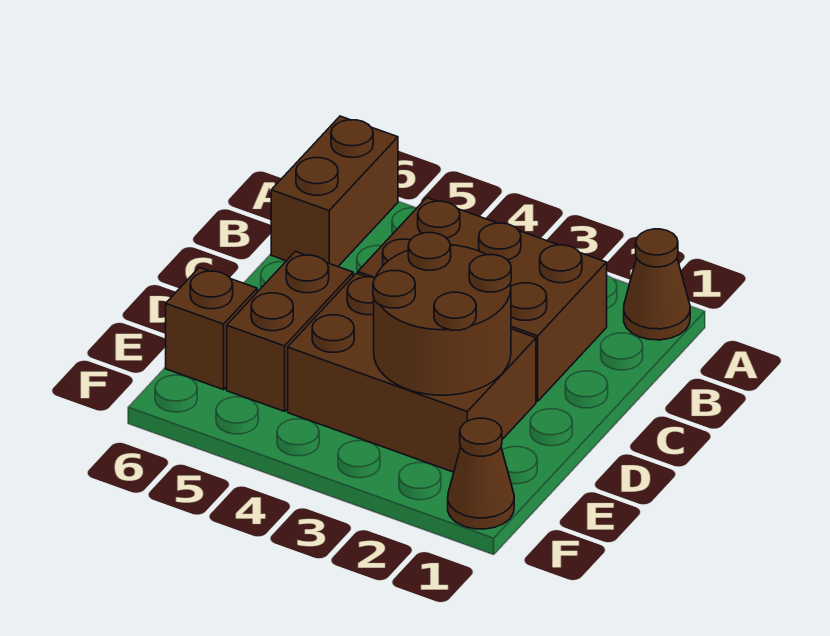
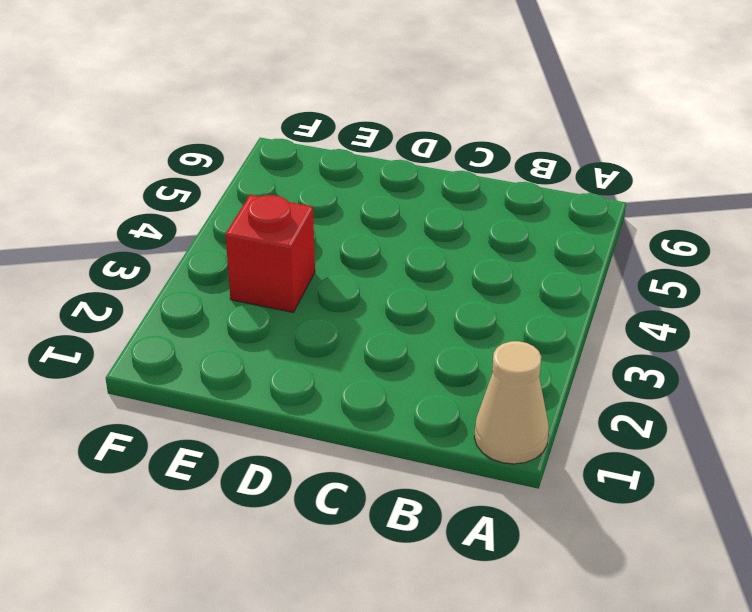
tan cone A1 level 1 -> brown cone A1 level 1
red brick E3 level 1 -> brown brick D2:E4 level 1
none -> brown brick A6:B6 level 1
none -> brown brick B2:C4 level 1

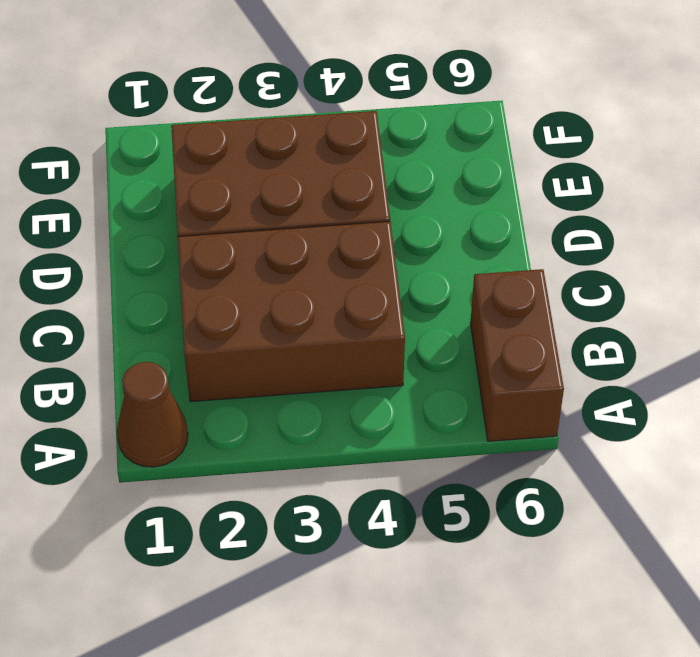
none -> brown brick D5:E5 level 1
none -> brown brick E6 level 1

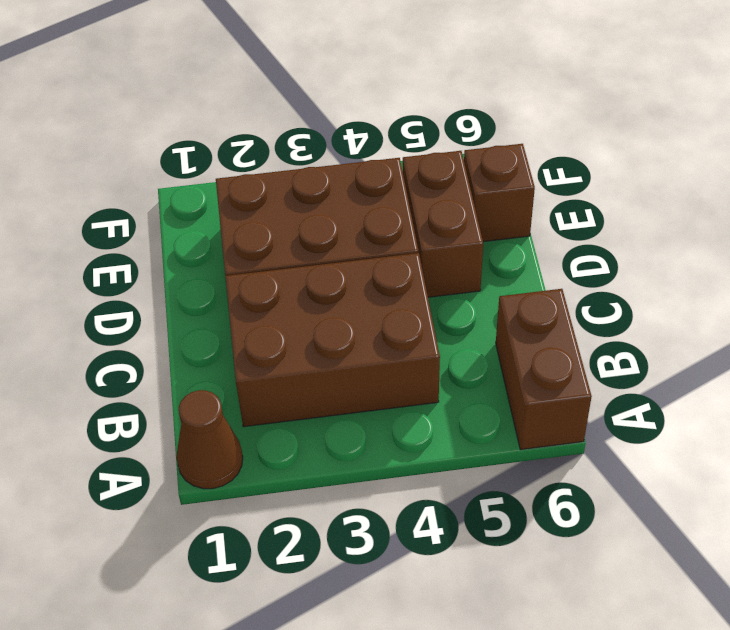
none -> brown cone F1 level 1
none -> brown round brick D2:E3 level 2

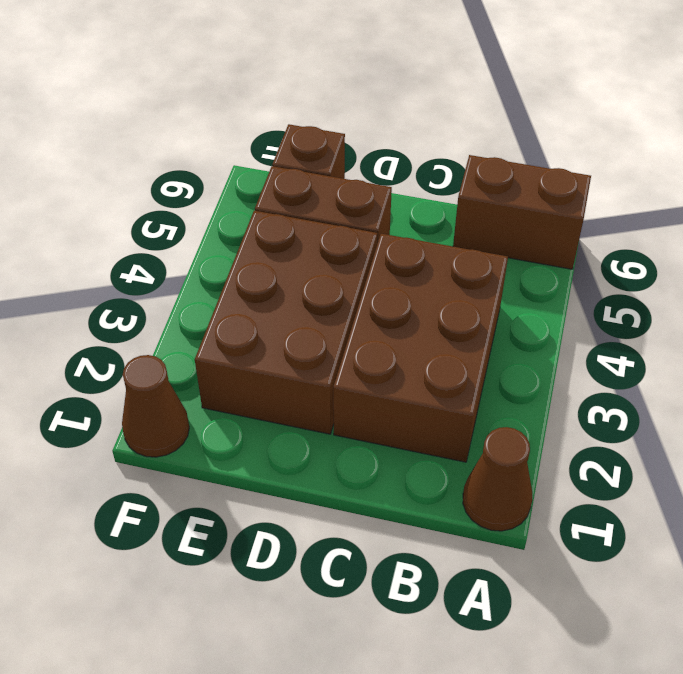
none -> brown round brick D2:E3 level 2

